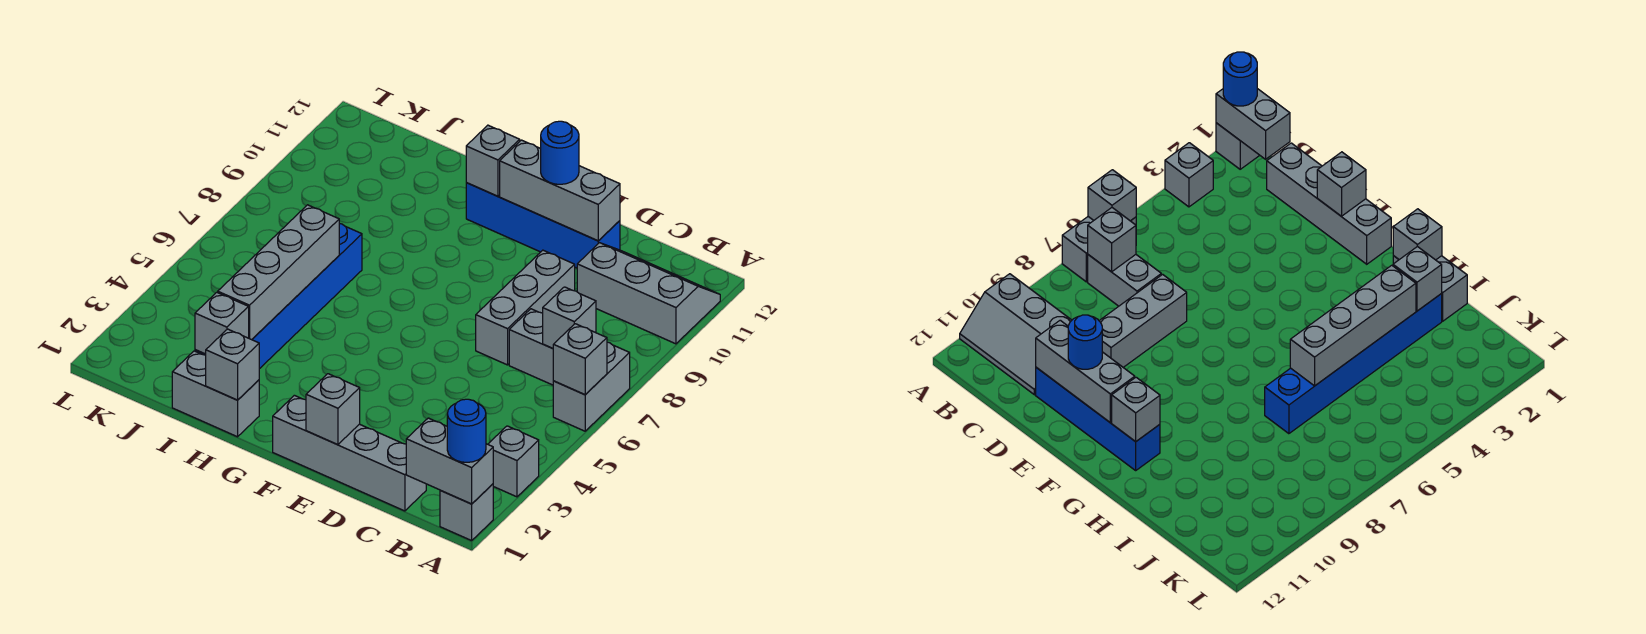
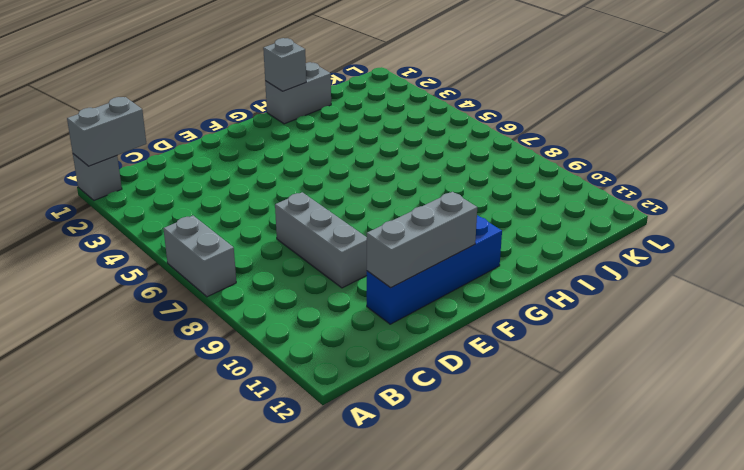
none -> grey brick A3 level 1
none -> grey slope A10:C11 level 1 top 10
none -> grey brick B7:C7 level 1

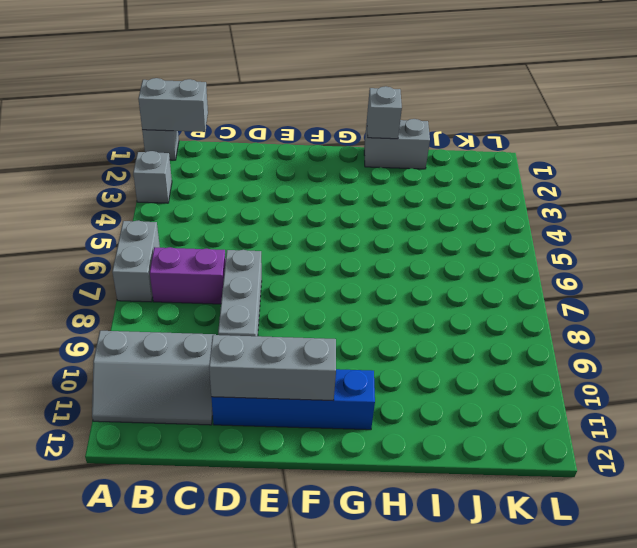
purple brick B7:C7 level 1 -> grey brick B7:C7 level 1
none -> grey brick C1:F1 level 1
none -> blue brick I2:I7 level 1
none -> grey brick A6 level 2

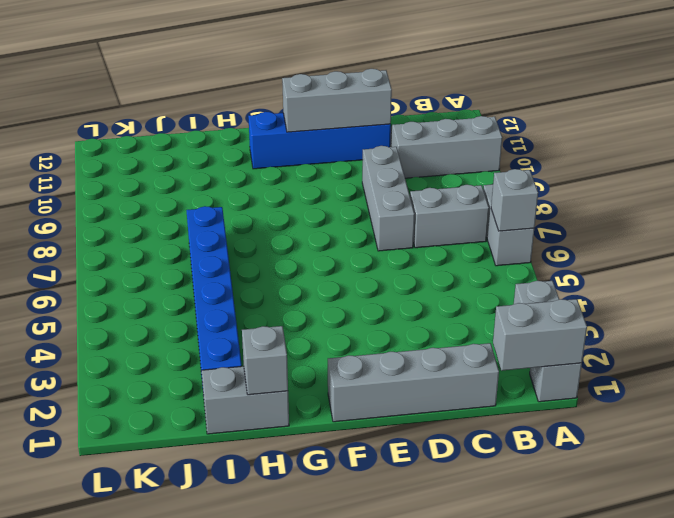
none -> grey brick B7 level 2
none -> grey brick E1 level 2
none -> grey brick G11 level 2

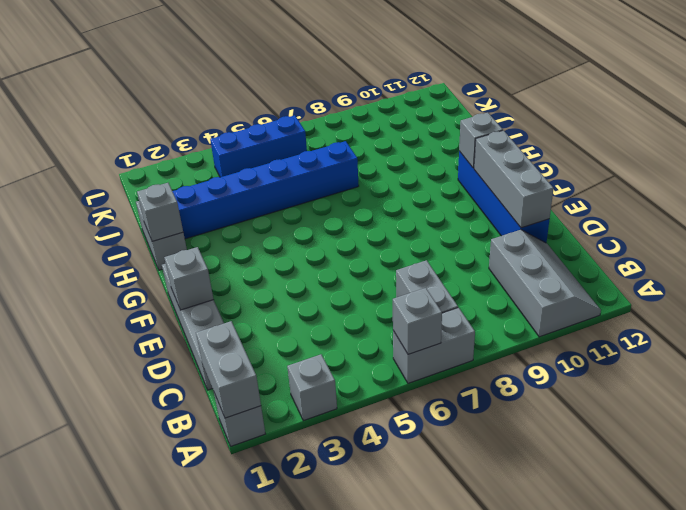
blue brick K4:K6 level 1 -> none
none -> grey brick D7:D9 level 1
none -> grey brick B7 level 2
none -> grey brick I2 level 2

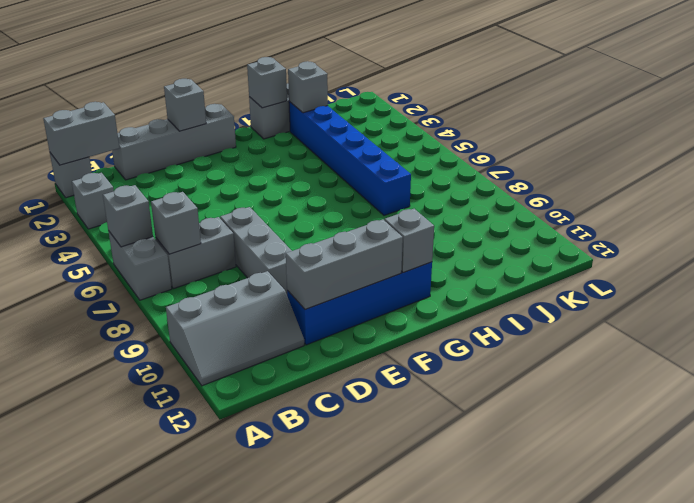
none -> grey brick I3:I6 level 2
none -> blue round brick A1 level 3
none -> blue round brick E11 level 3

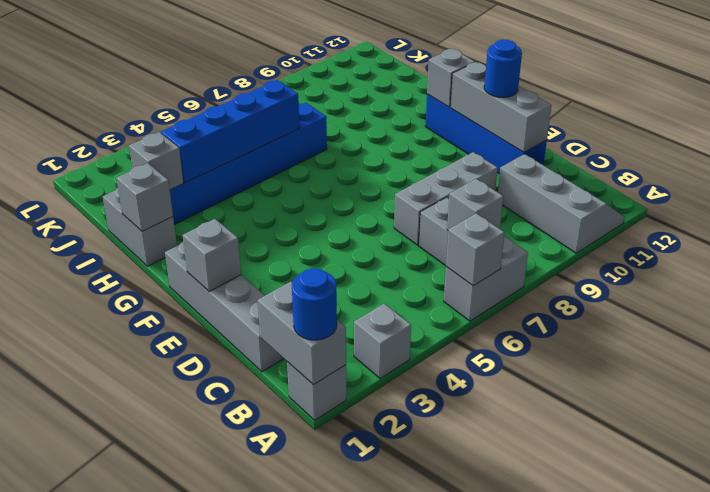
blue brick I3:I6 level 2 -> grey brick I3:I6 level 2

